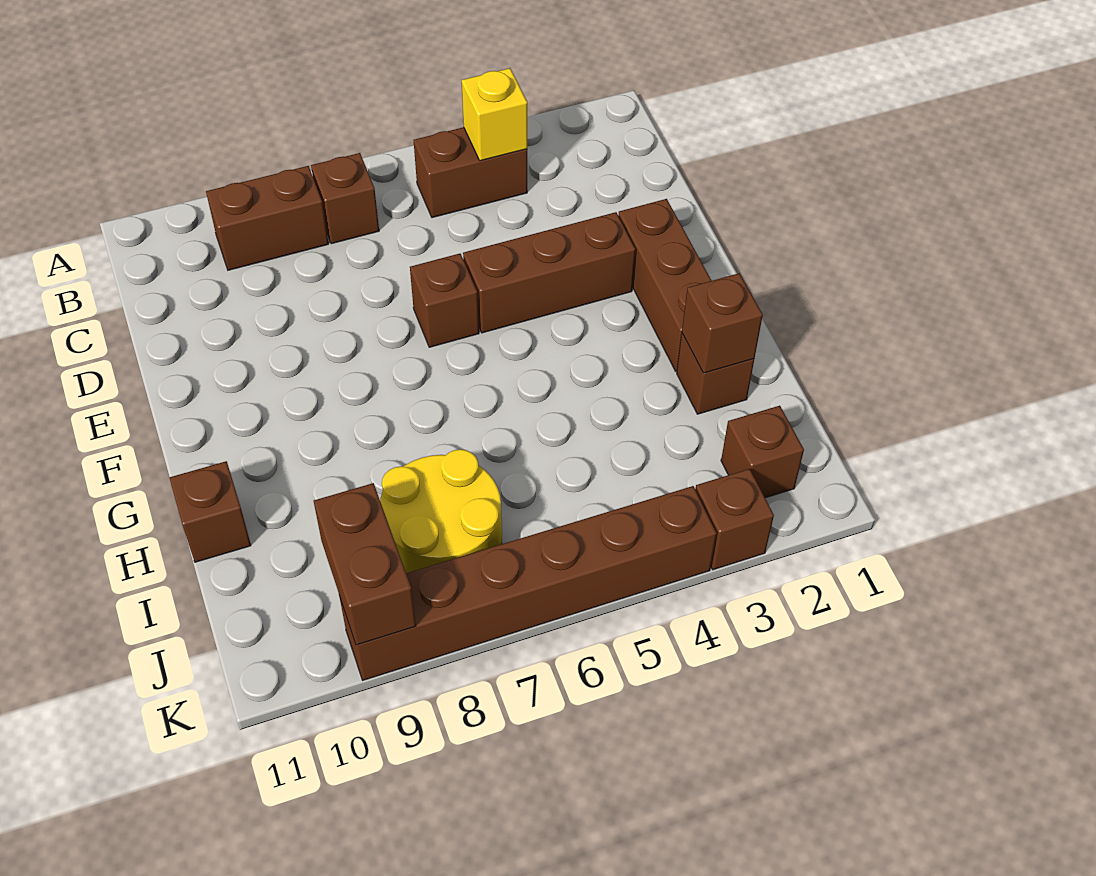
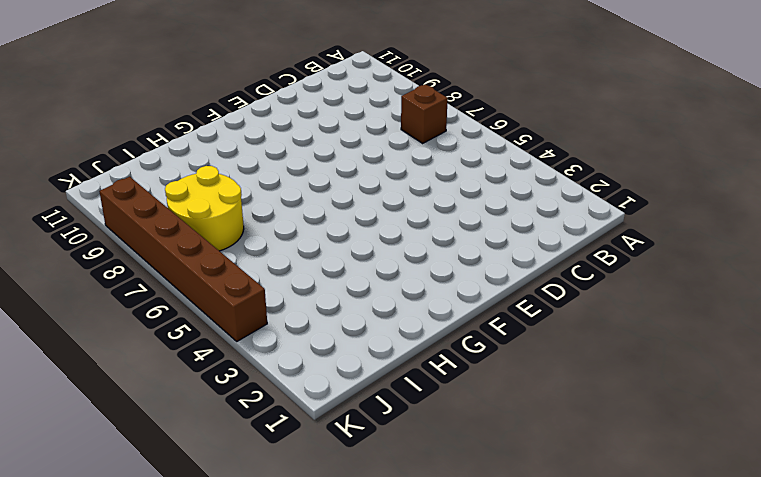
none -> brown brick B4:B5 level 1
none -> brown brick B8:B9 level 1
none -> brown brick E2:G2 level 1

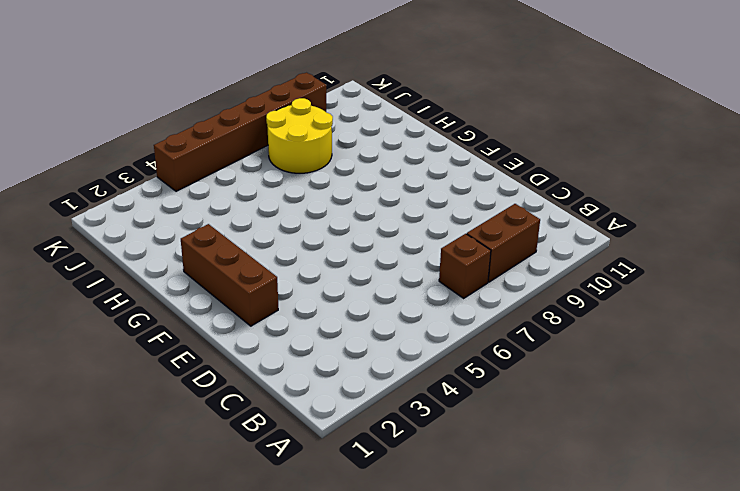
none -> brown brick B4:B5 level 1
none -> brown brick E3:E5 level 1
none -> brown brick E6 level 1

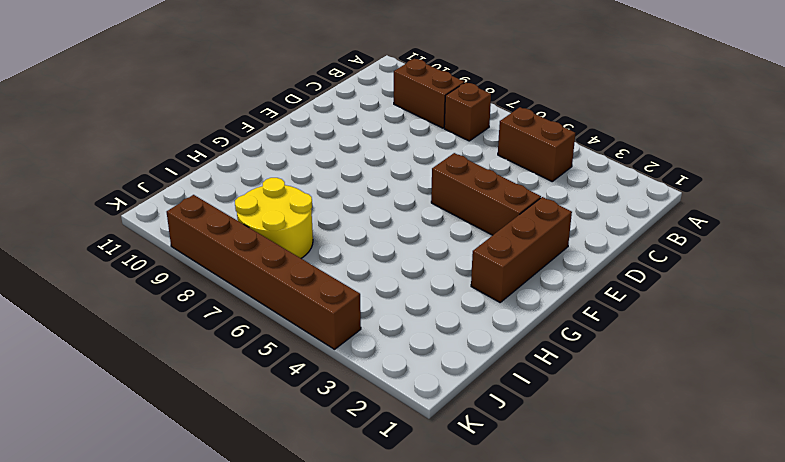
none -> brown brick E6 level 1
none -> brown brick H2 level 1
none -> brown brick H11 level 1

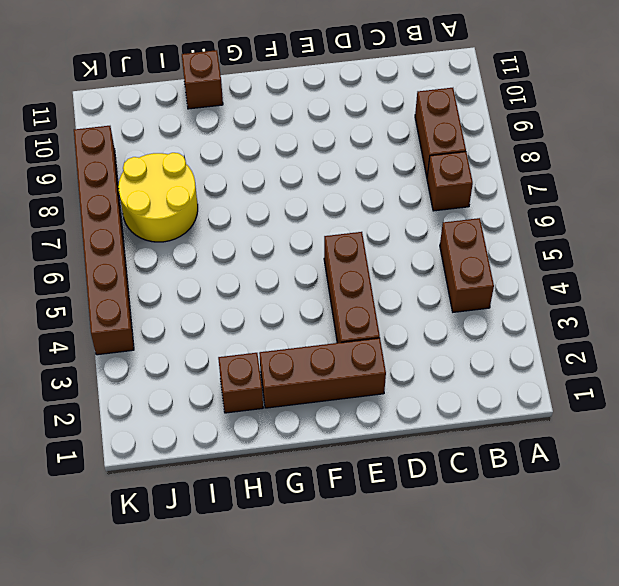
none -> brown brick E6 level 1
none -> brown brick J2 level 1
none -> brown brick K3 level 1

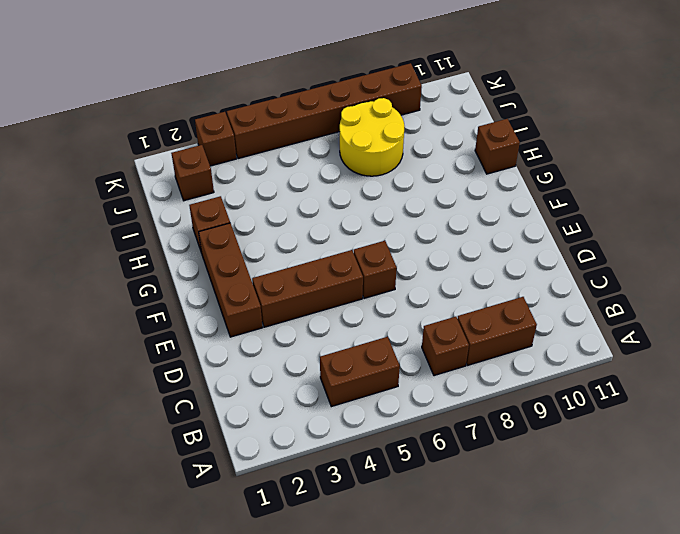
none -> yellow brick B4 level 2
none -> brown brick H2 level 2
none -> brown brick J9:K9 level 2

